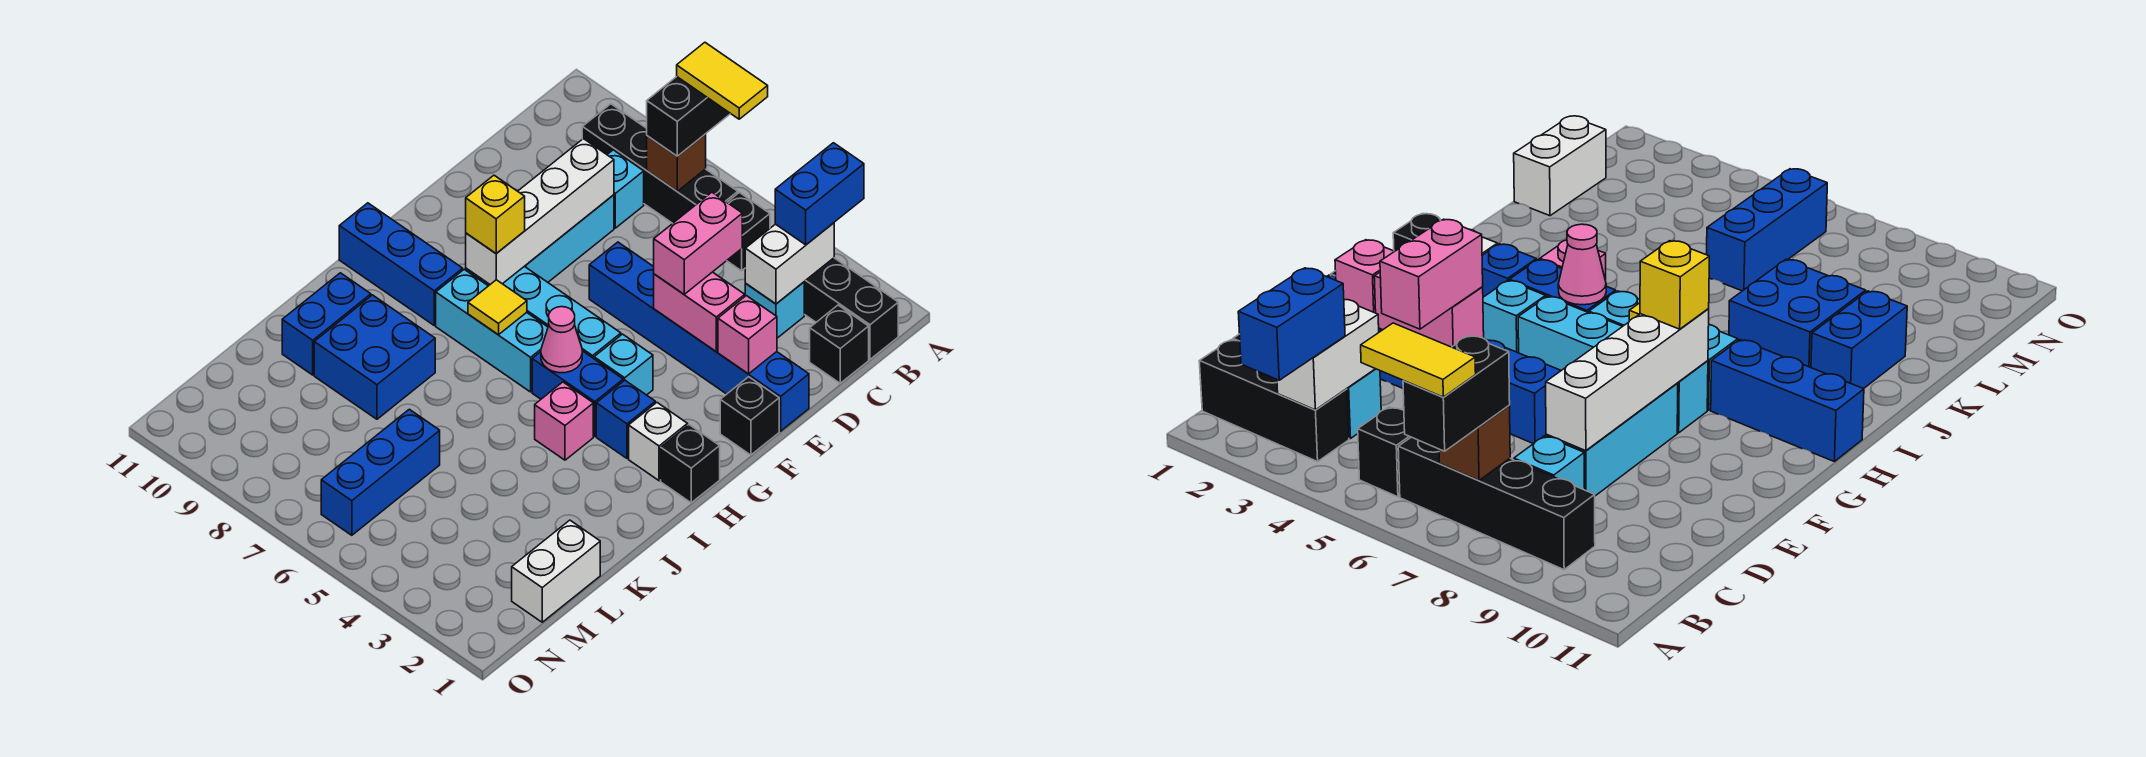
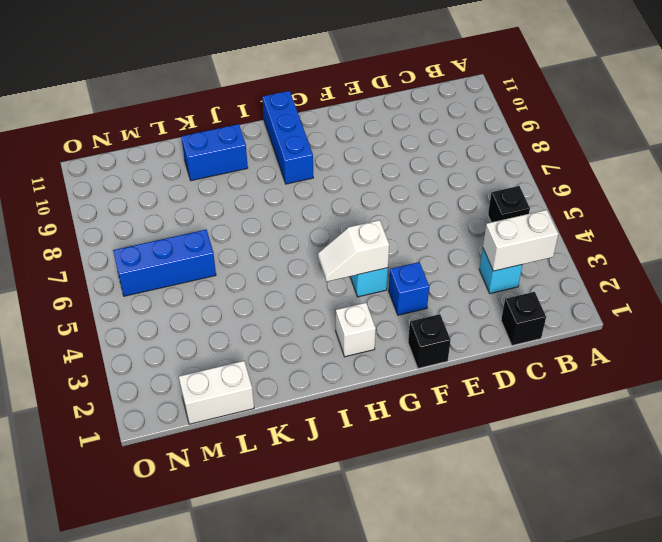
blue brick F3 level 1 -> blue brick H3 level 1
white slope G4:H4 level 2 top G -> none
none -> black brick B1:B3 level 1
none -> black brick B6:B9 level 1
none -> cyan brick C8 level 1
none -> cyan brick D8:F8 level 1

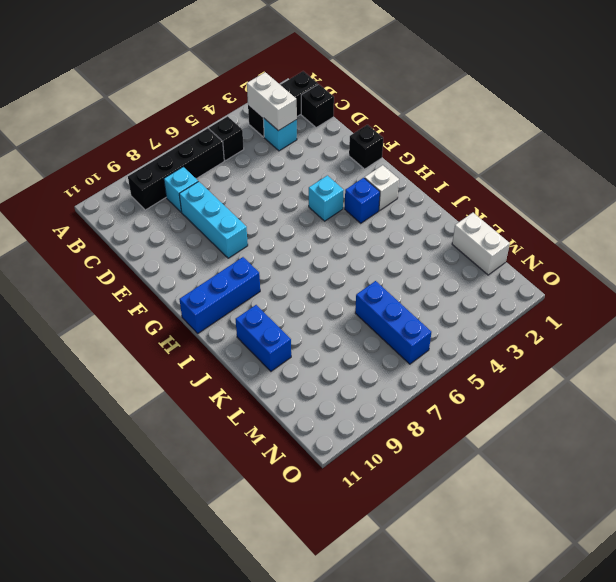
none -> blue brick E1:E6 level 1
none -> cyan brick G5:G8 level 1
none -> black brick H1 level 1
none -> blue brick H4:H5 level 1

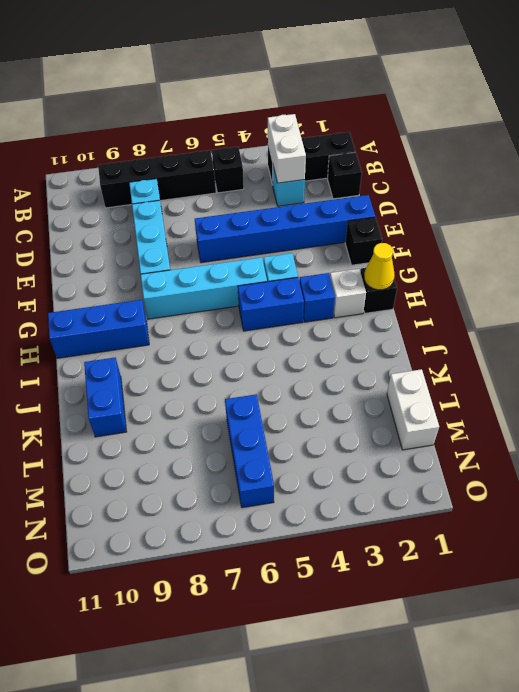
yellow cone H1 level 2 -> none
none -> cyan brick H6:H8 level 1
none -> pink brick I4 level 1
none -> blue brick J8:K9 level 1
none -> brown brick B7 level 2

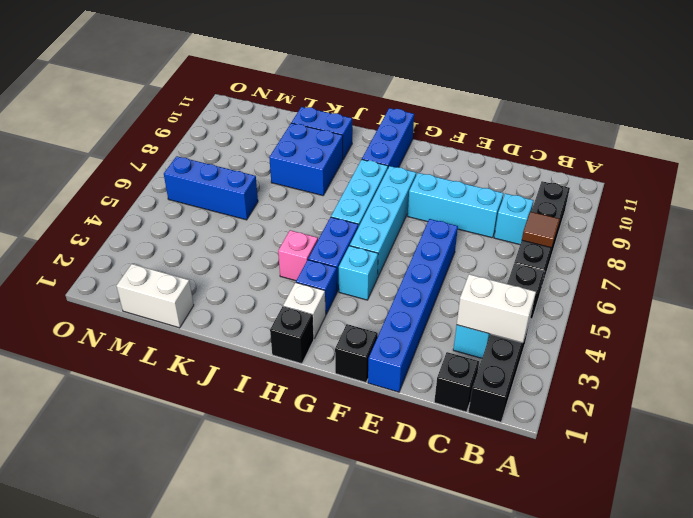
brown tile B7 level 2 -> brown brick B7 level 2
none -> white brick D8:G8 level 2
none -> pink brick E2 level 2
none -> pink brick E3:E4 level 2
none -> pink cone H5 level 2

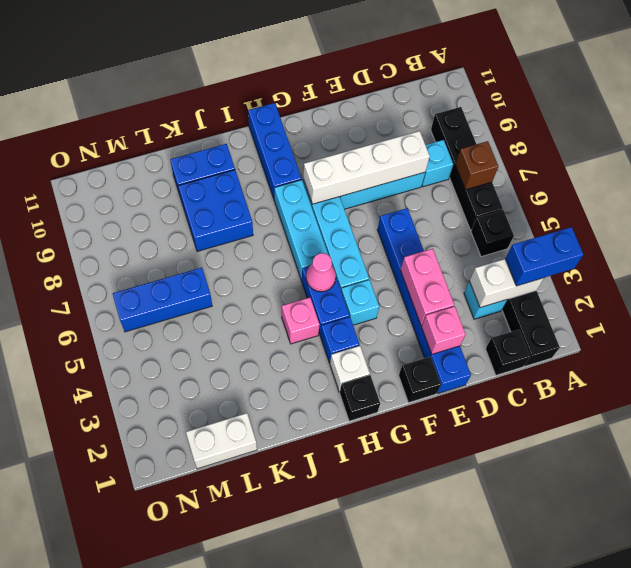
none -> yellow tile H7 level 2
none -> black brick A7:B7 level 3
none -> pink brick D4:E4 level 3
none -> yellow brick G8 level 3

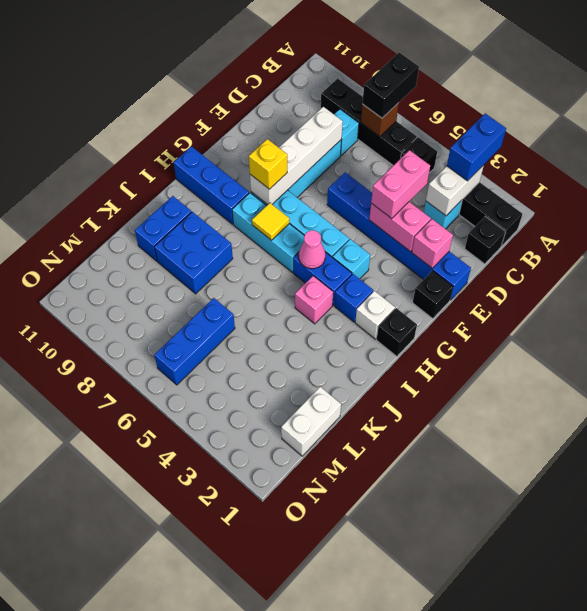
none -> yellow tile A6:A7 level 4

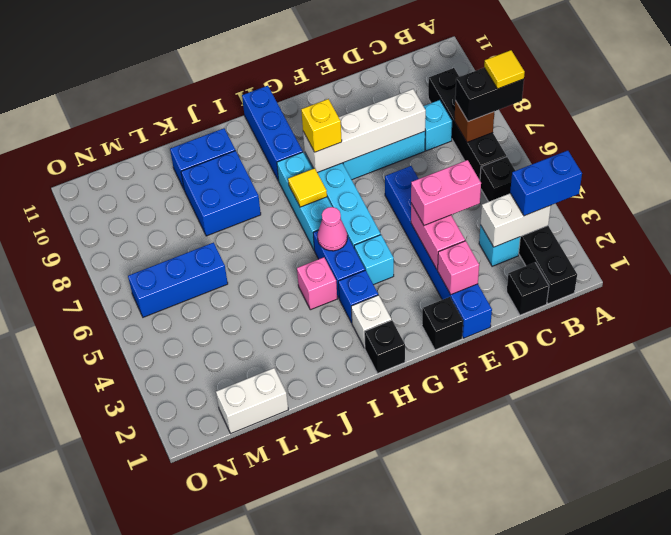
yellow tile A7 level 4 -> yellow tile A6:A7 level 4

